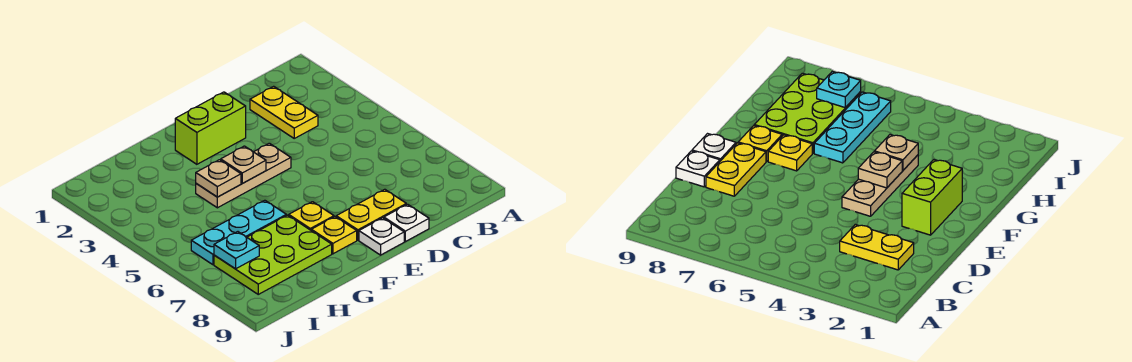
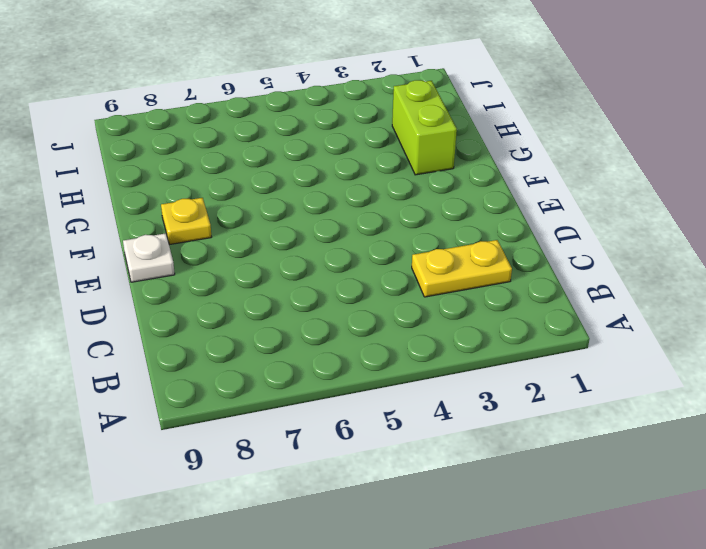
lime brick G2:H2 level 1 -> lime brick E2:F2 level 1
none -> yellow plate D8:E8 level 1
none -> white plate D9 level 1
none -> tan plate E4:G4 level 1

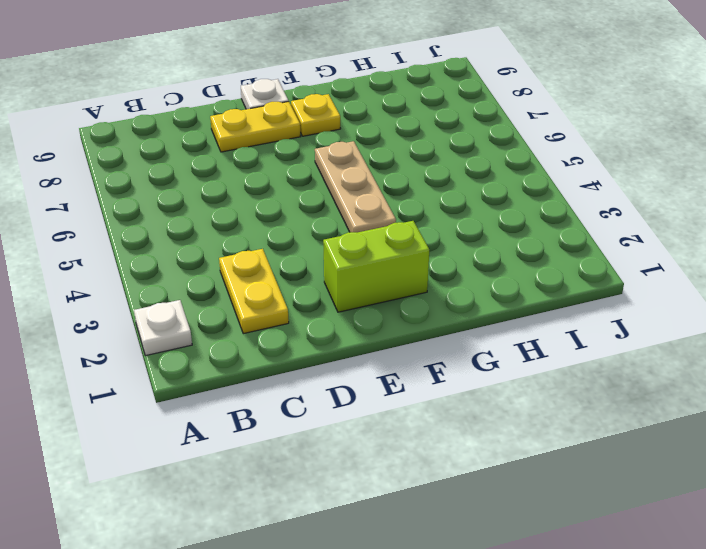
white plate A2 level 1 -> white plate D9 level 1
tan plate F4:F6 level 1 -> tan plate E4:G4 level 1
none -> yellow plate F7 level 1
none -> cyan plate G6:I6 level 1
none -> lime plate G7:I8 level 1

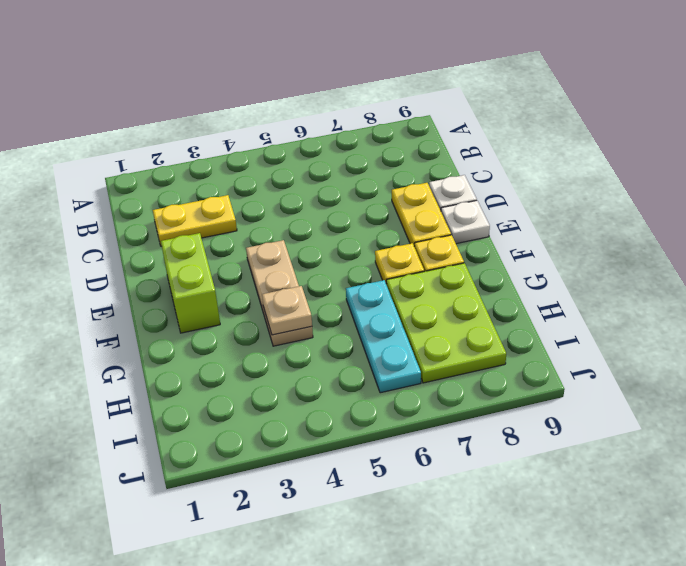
none -> tan plate F4 level 2
none -> cyan plate I7 level 2

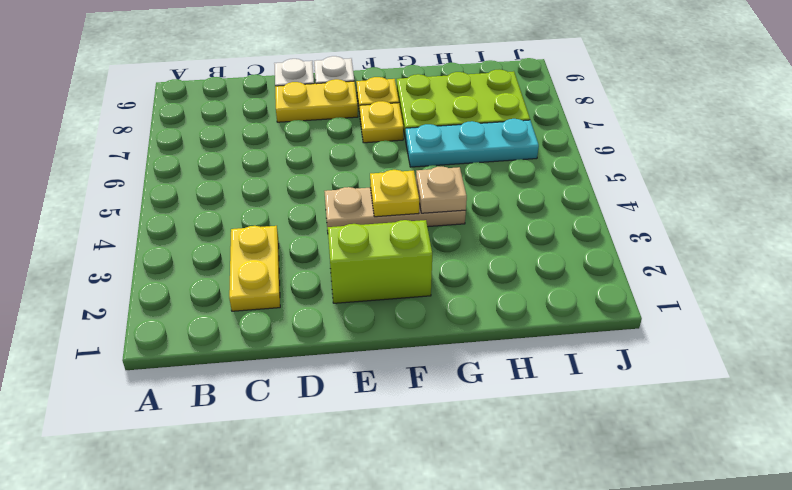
yellow plate F4 level 2 -> tan plate F4 level 2
none -> cyan plate I7 level 2

